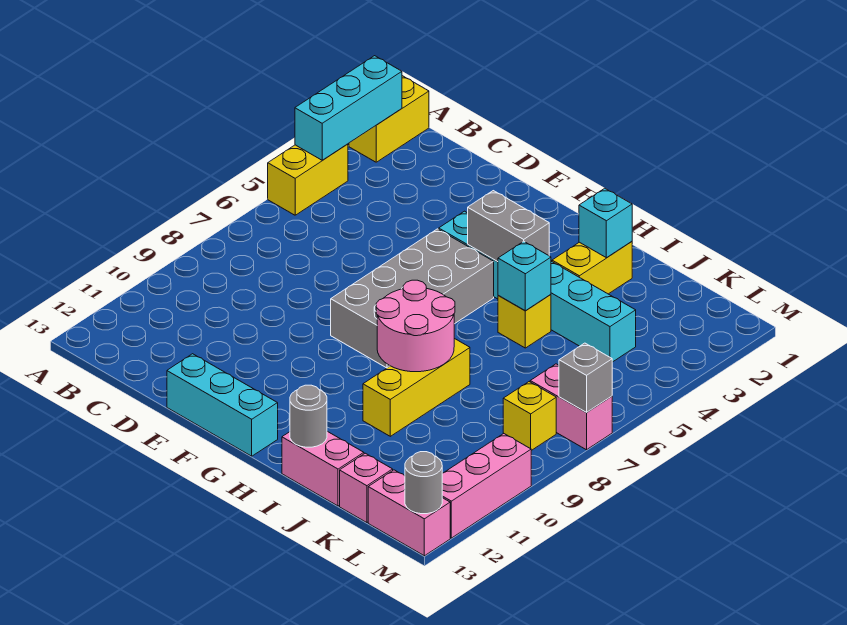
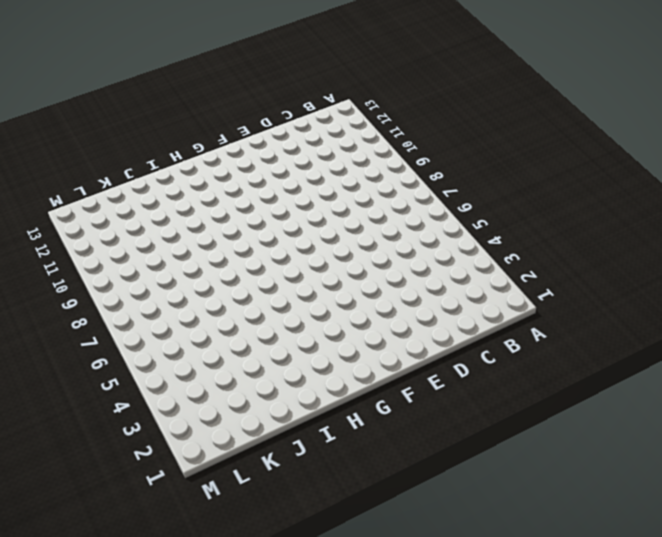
none -> yellow brick A1:A2 level 1
none -> yellow brick A4:A5 level 1
none -> cyan brick E13:G13 level 1

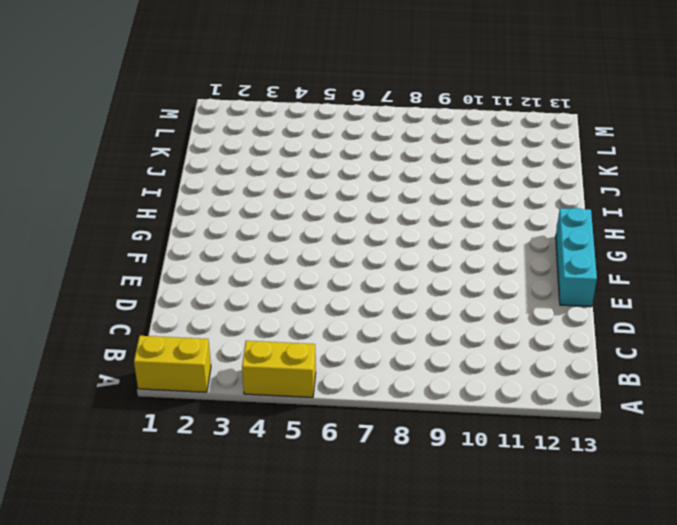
none -> cyan brick F4:K4 level 1
none -> grey brick F5:G8 level 1
none -> yellow brick I2:I3 level 1

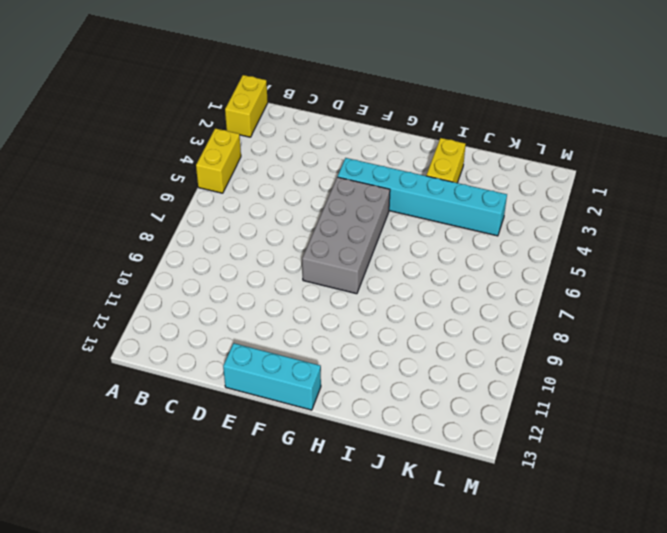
none -> yellow brick I5 level 1
none -> yellow brick I8:I10 level 1
none -> pink brick I13:J13 level 1

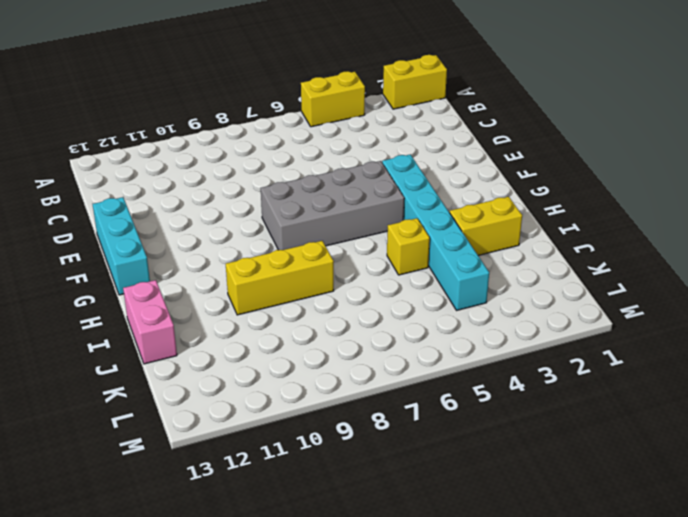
none -> pink brick K13 level 1
none -> pink brick L7:M7 level 1
none -> yellow brick L8 level 1

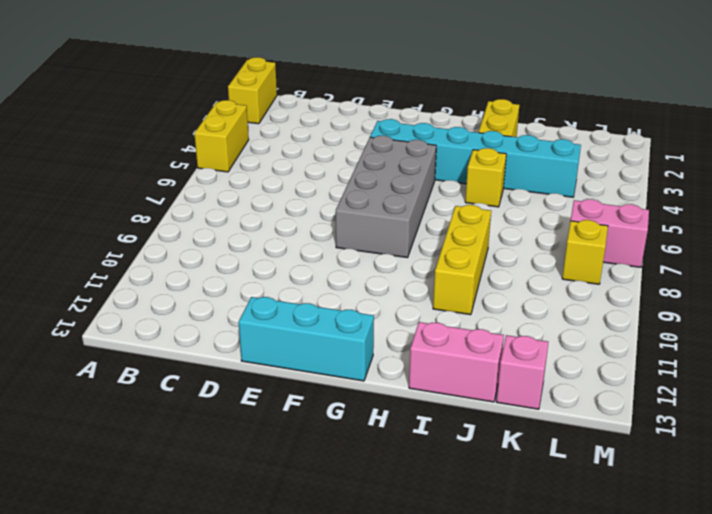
none -> pink brick L13:M13 level 1
none -> pink brick M10:M12 level 1
none -> cyan brick A2:A4 level 2

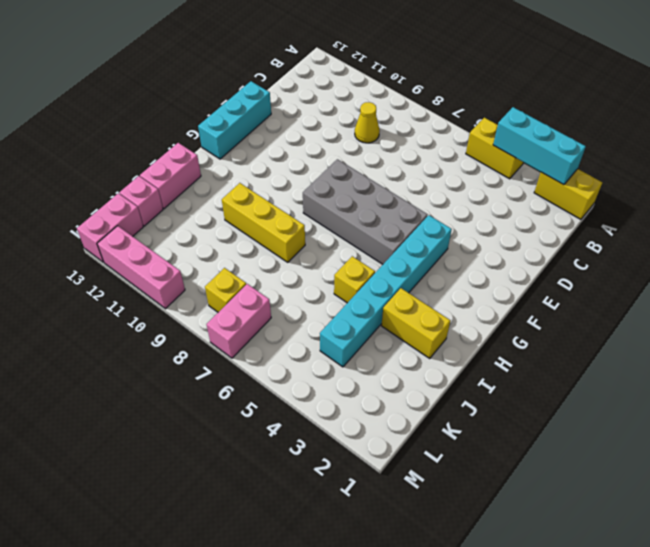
yellow cone C9 level 1 -> none
none -> grey brick G4:H4 level 2
none -> pink round brick H8:I9 level 2
none -> cyan brick I2 level 2

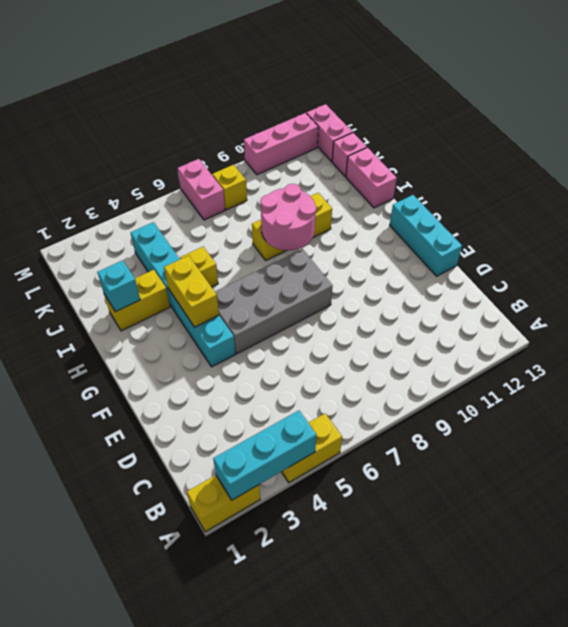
yellow brick G4:H4 level 2 -> grey brick G4:H4 level 2
none -> cyan brick I5 level 2
none -> grey round brick I13 level 2
none -> grey brick M7 level 2

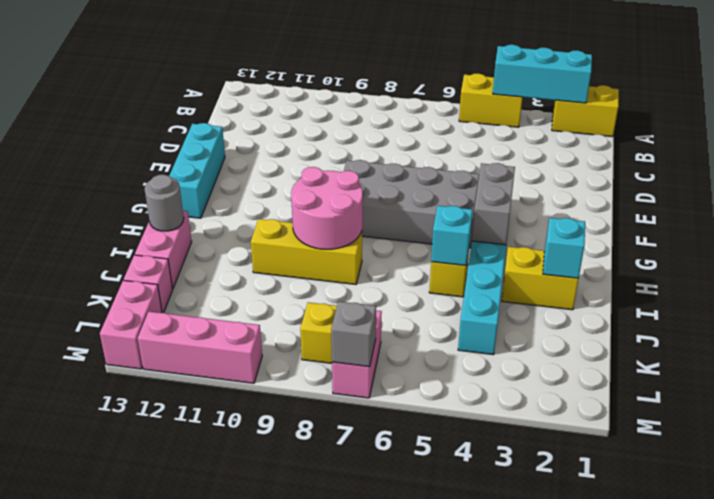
none -> grey round brick M13 level 2

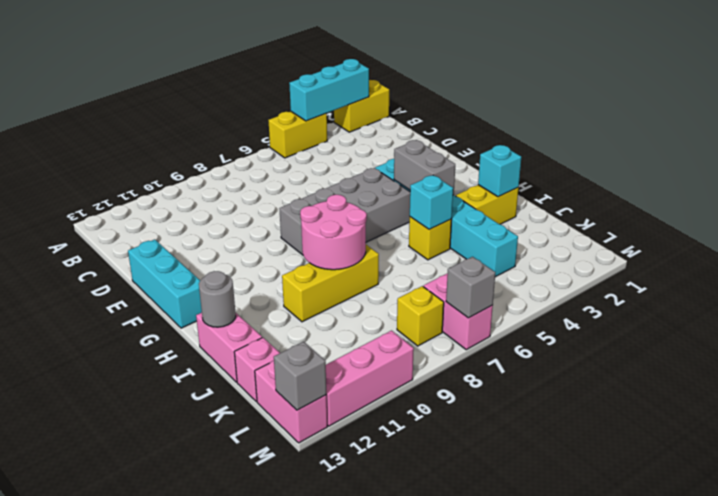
grey brick M13 level 2 -> grey round brick M13 level 2

